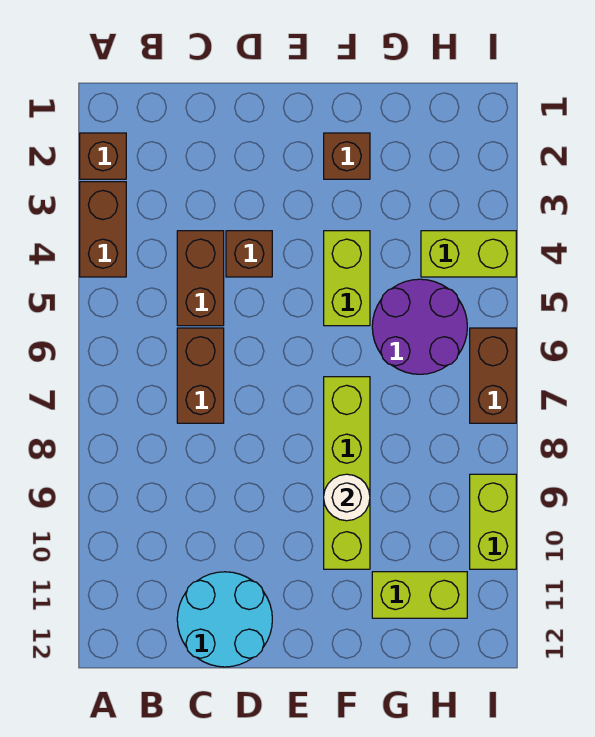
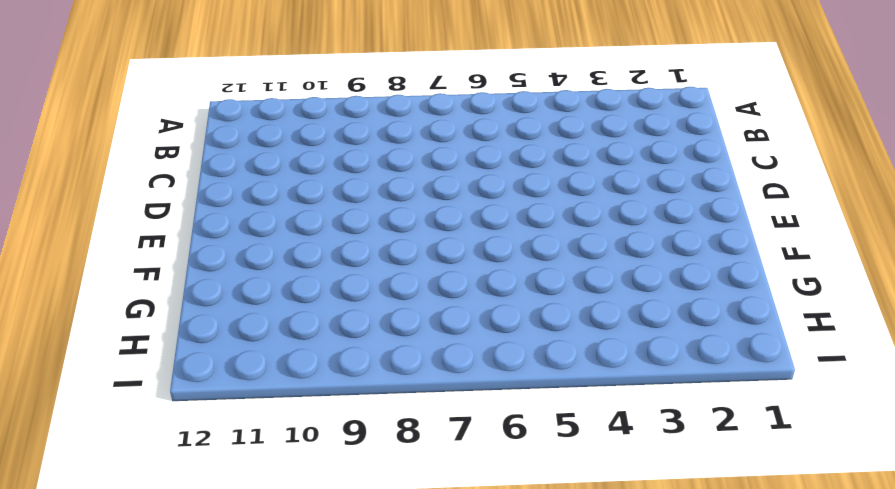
none -> brown brick A2 level 1
none -> brown brick A3:A4 level 1
none -> brown brick C4:C5 level 1

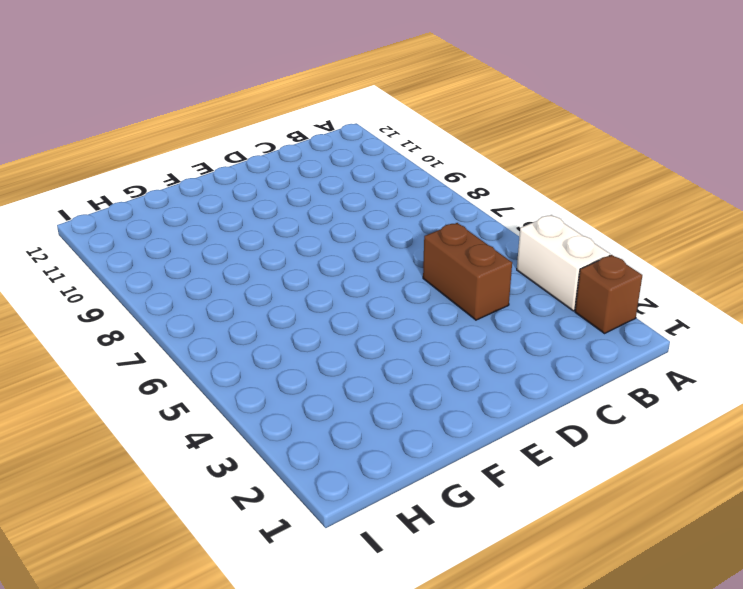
white brick A3:A4 level 1 -> brown brick A3:A4 level 1
none -> brown brick C6:C7 level 1
none -> cyan round brick C11:D12 level 1
none -> brown brick D4 level 1

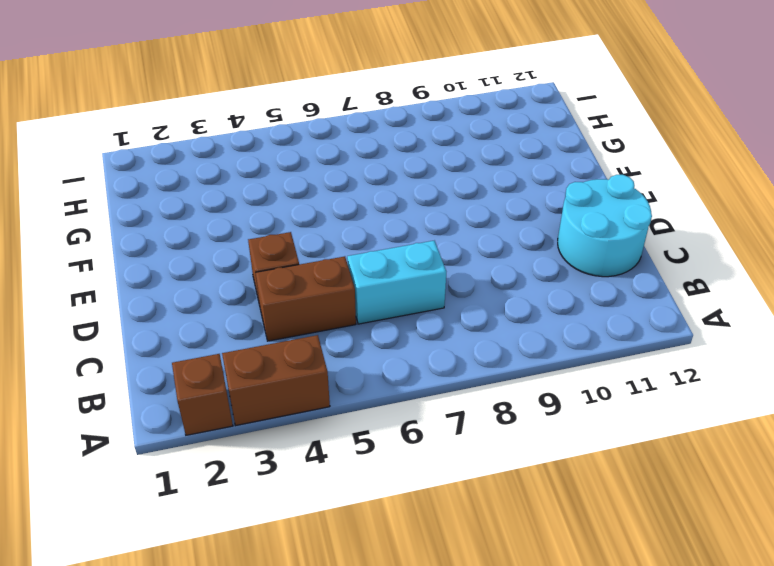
cyan brick C6:C7 level 1 -> brown brick C6:C7 level 1
none -> brown brick F2 level 1
none -> lime brick F4:F5 level 1
none -> lime brick F7:F10 level 1

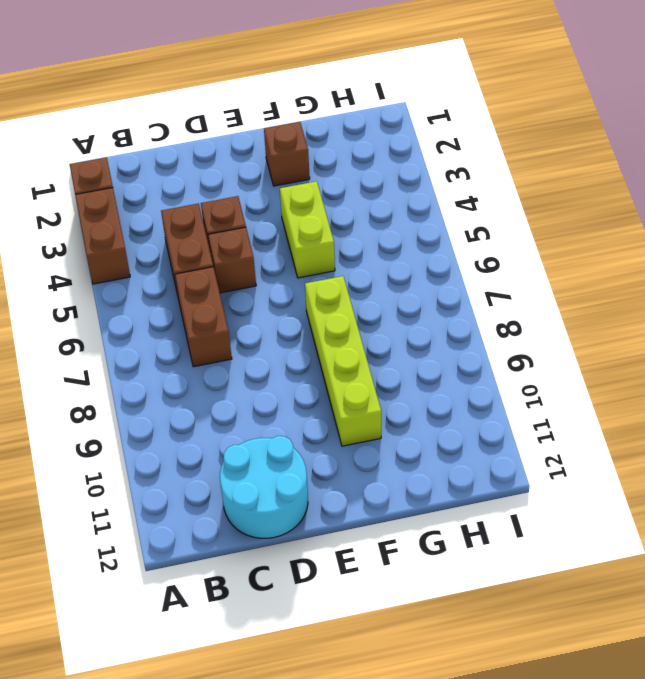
brown brick D5 level 1 -> none
none -> purple round brick G5:H6 level 1
none -> lime brick G11:H11 level 1
none -> lime brick H4:I4 level 1

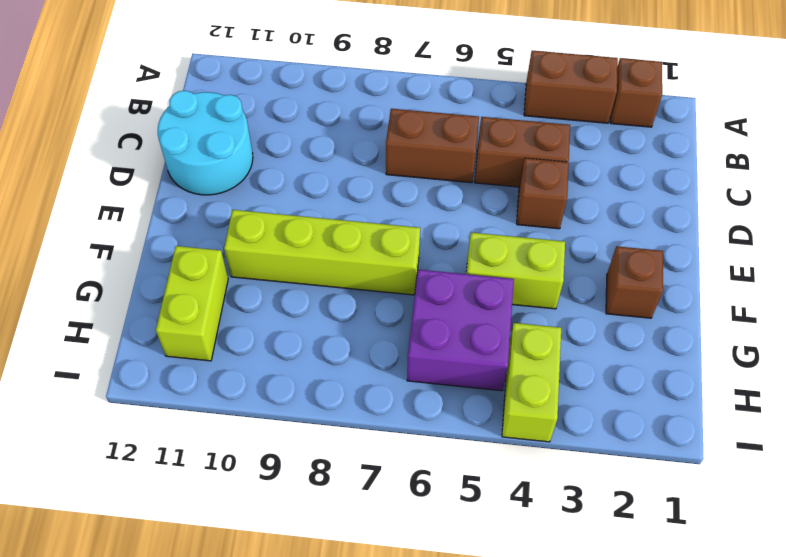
purple brick G5:H6 level 1 -> purple round brick G5:H6 level 1
none -> brown brick I6:I7 level 1
none -> lime brick I9:I10 level 1
none -> white round brick F9 level 2

